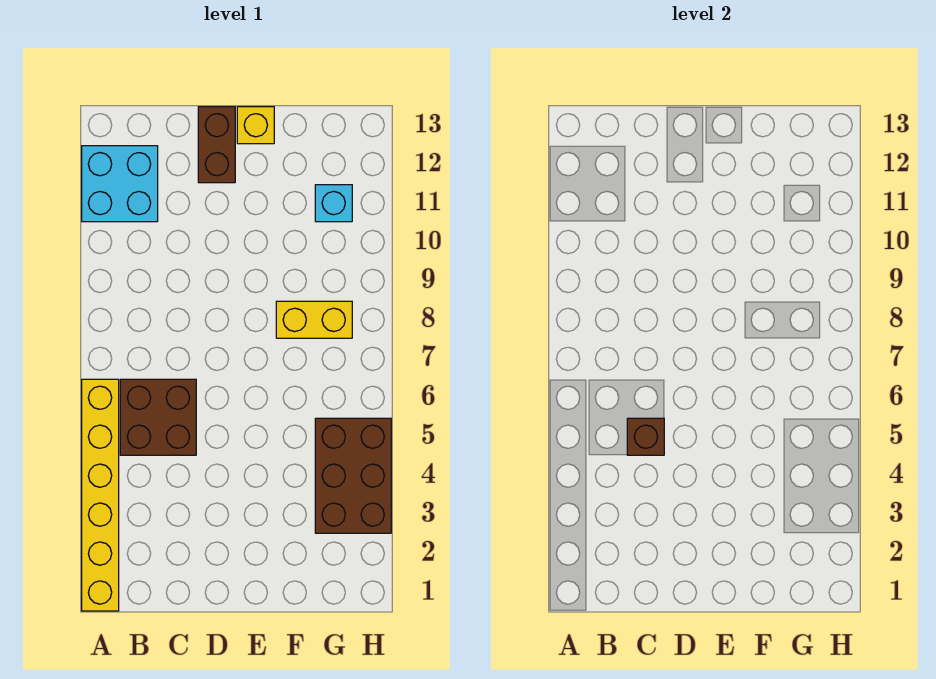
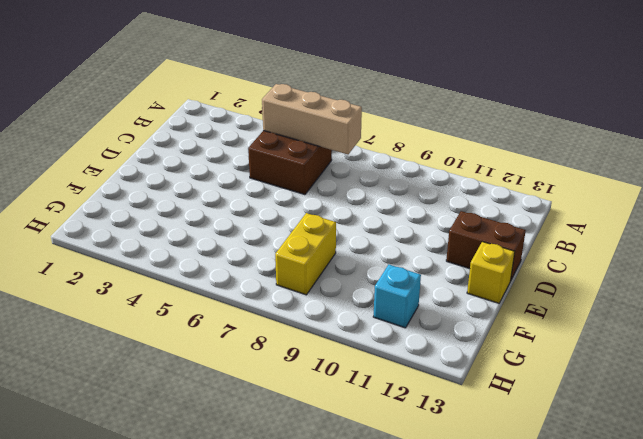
tan brick B5:B7 level 2 -> none
none -> yellow brick A1:A6 level 1
none -> cyan brick A11:B12 level 1

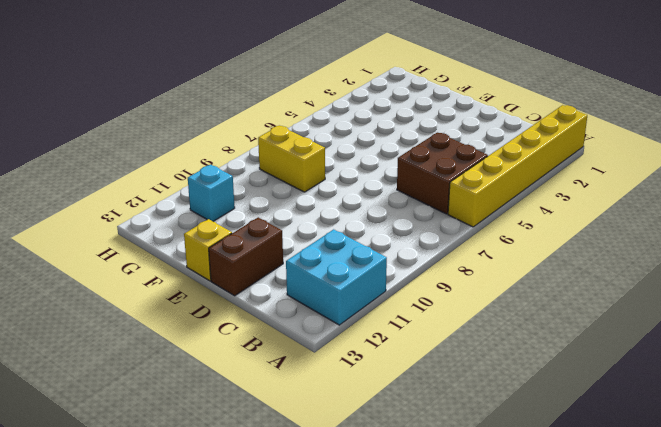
none -> brown brick G3:H5 level 1
none -> brown brick C5 level 2

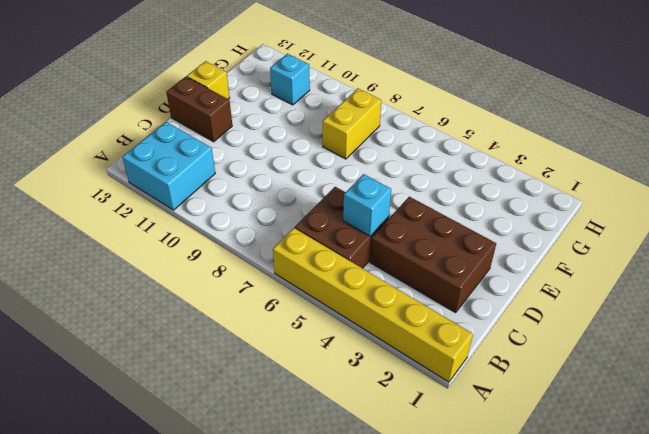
brown brick C2:D4 level 1 -> brown brick G3:H5 level 1
cyan brick C5 level 2 -> brown brick C5 level 2

